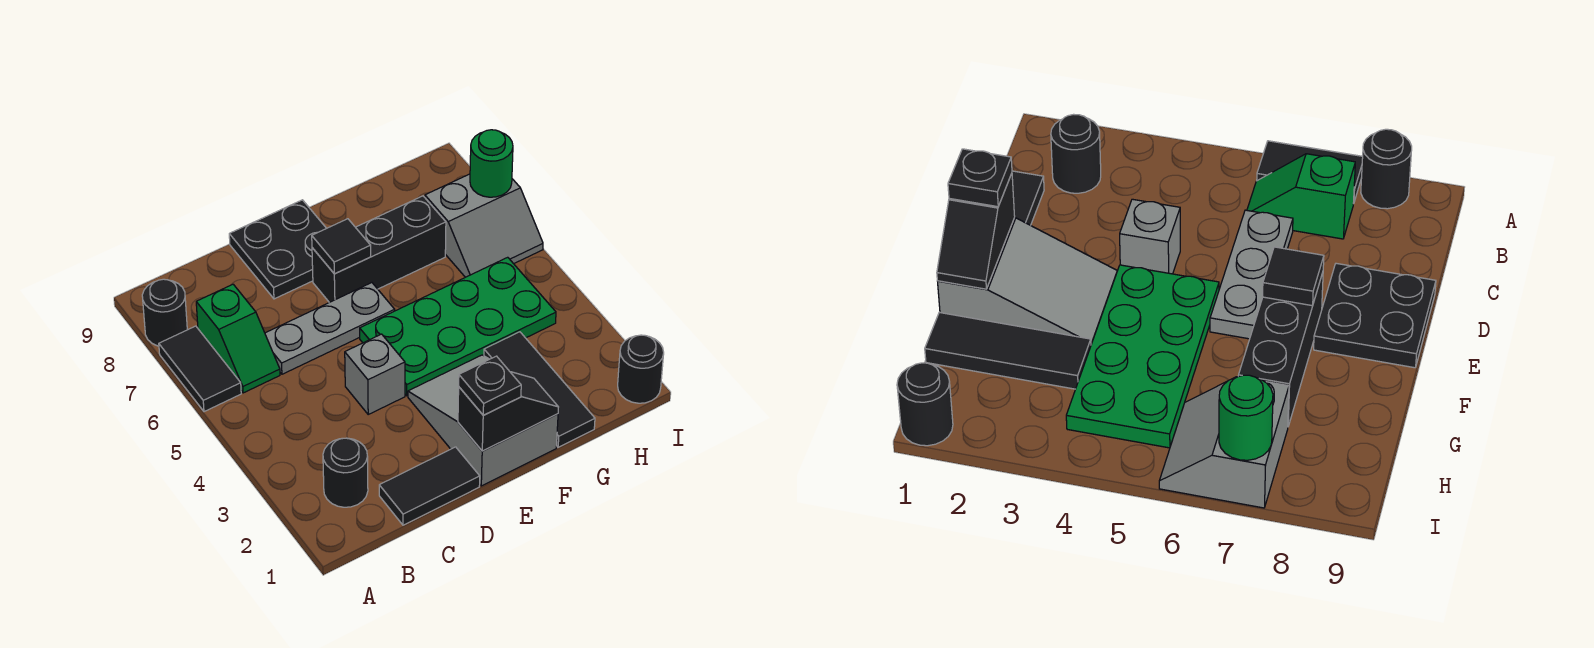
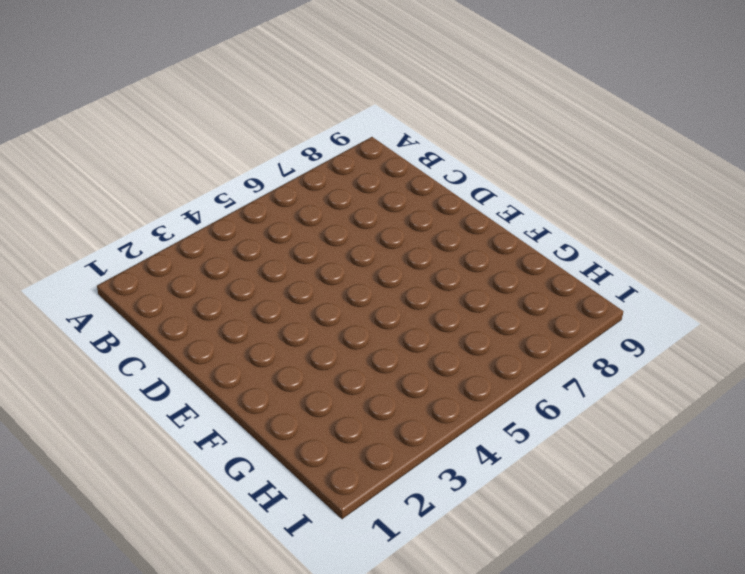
none -> black tile A6:A7 level 1
none -> black round brick A8 level 1
none -> black round brick B2 level 1

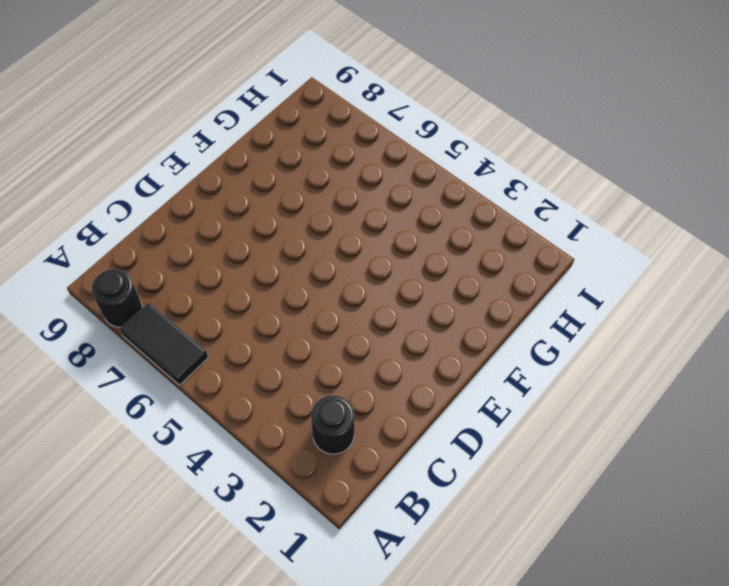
none -> green slope B6:B7 level 1 top 7
none -> black tile C1:D1 level 1
none -> grey plate C6:E6 level 1

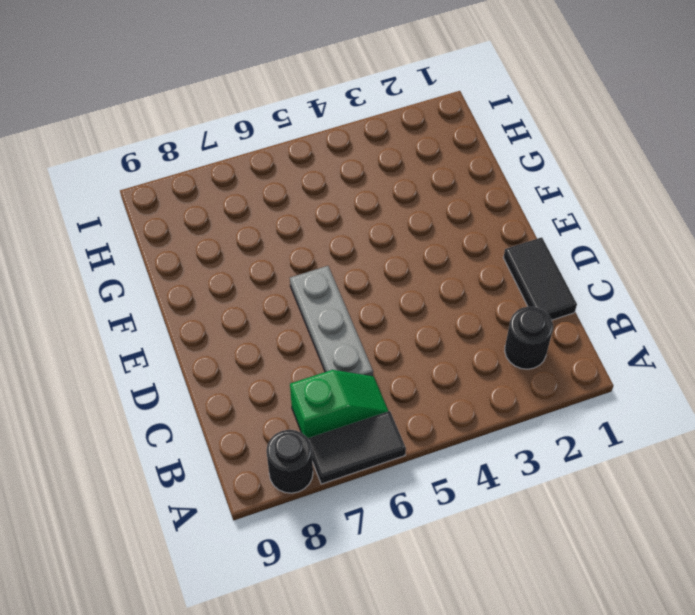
none -> grey brick D4 level 1
none -> black plate D8:E9 level 1
none -> grey slope E1:F3 level 1 top 1

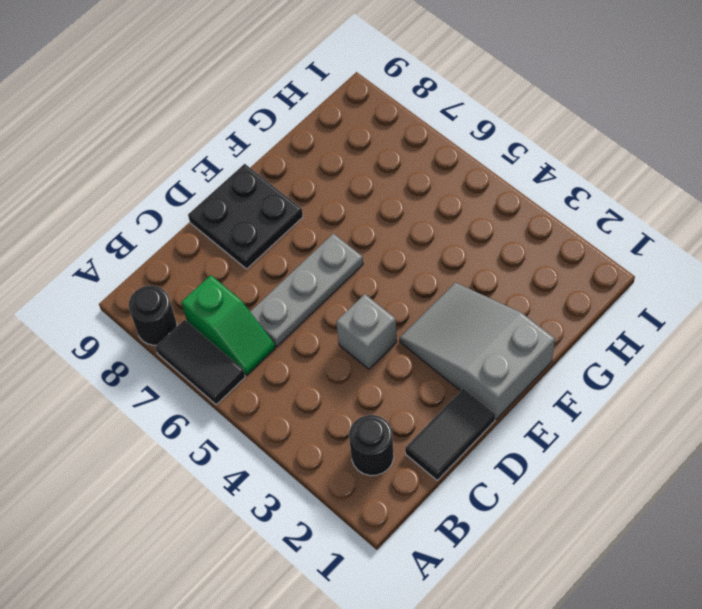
none -> green plate E4:H5 level 1
none -> black brick E7:G7 level 1
none -> black tile G1:G3 level 1

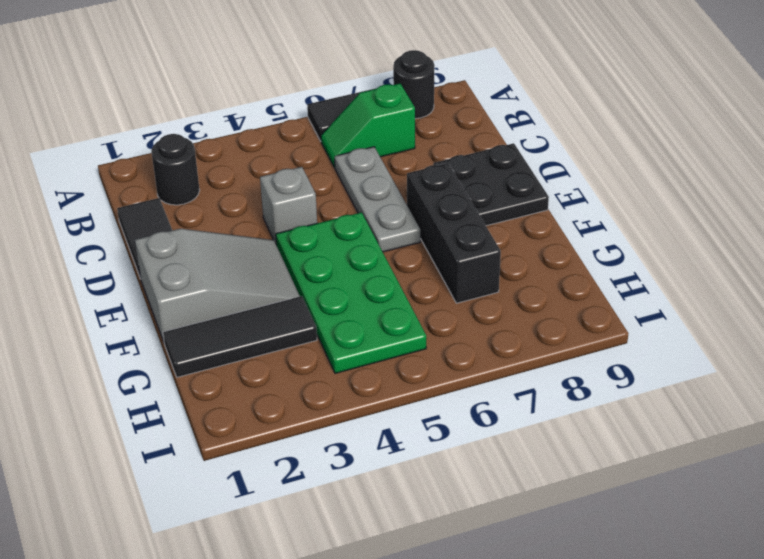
none -> grey slope H6:I7 level 1 top 7
none -> black round brick I1 level 1
none -> black slope E1:F1 level 2 top E

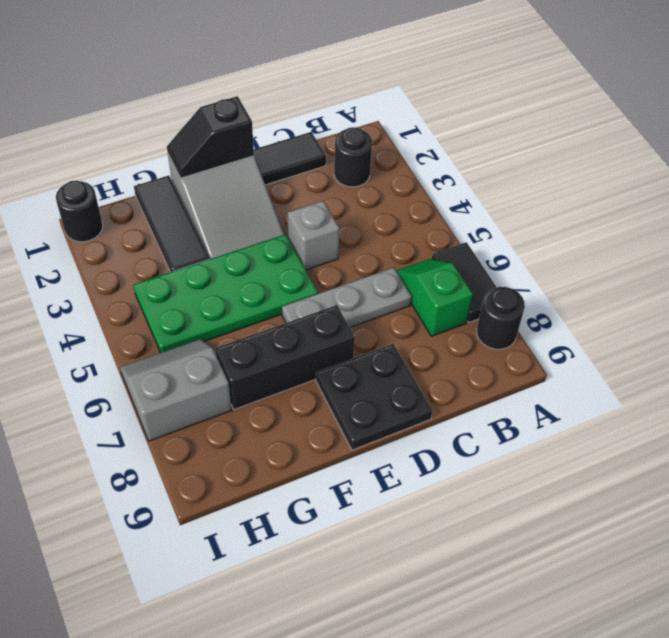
none -> black tile E7 level 2
none -> green round brick I7 level 2
none -> black plate E1 level 3

